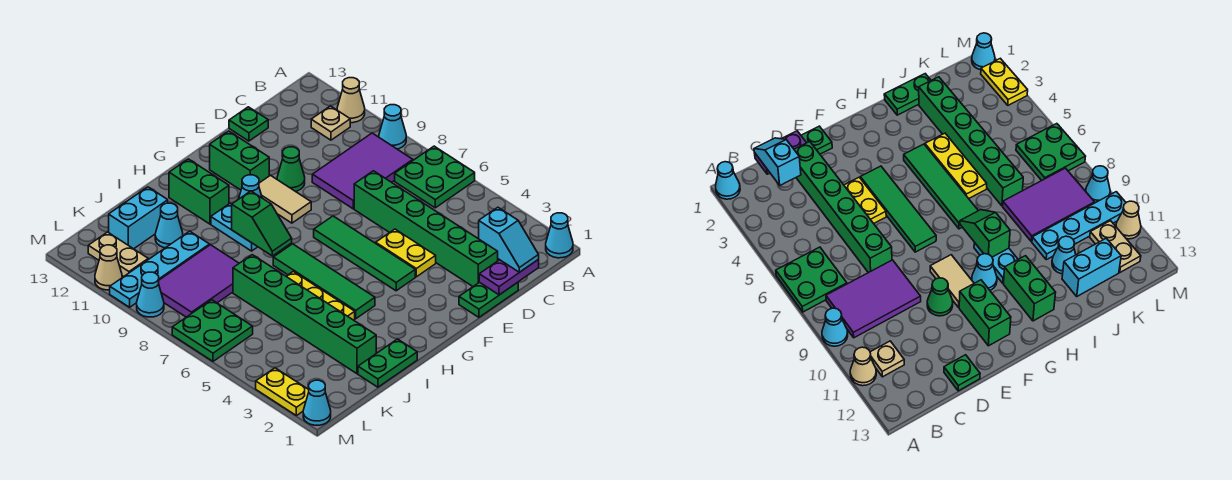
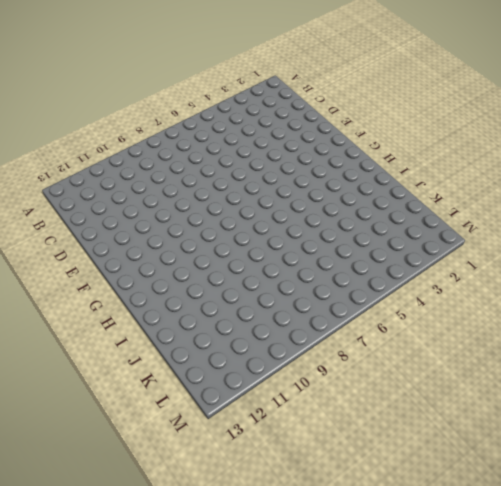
none -> cyan cone A1 level 1
none -> green plate A6:B7 level 1
none -> cyan cone A9 level 1
none -> tan cone A11 level 1

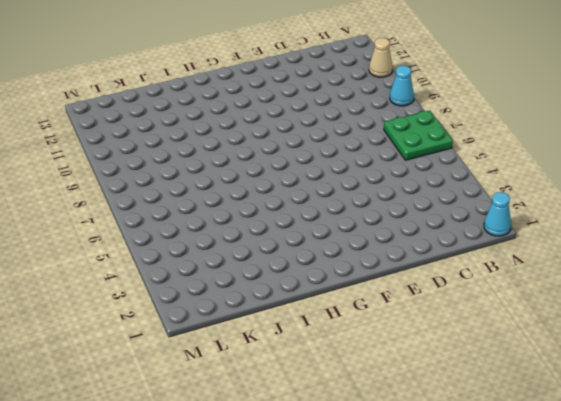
none -> purple tile B8:D9 level 1
none -> tan plate B11 level 1
none -> green plate D1:E1 level 1
none -> green brick D2:D7 level 1

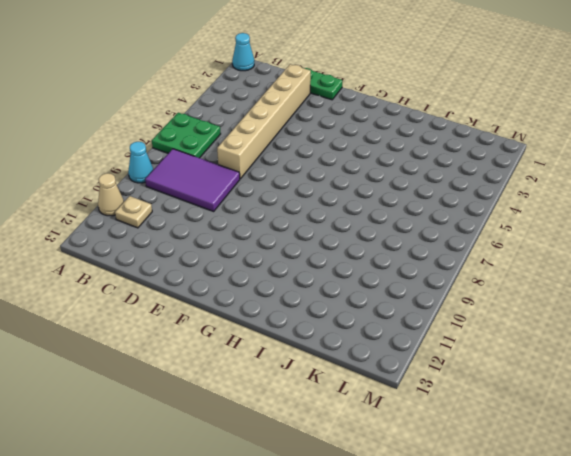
tan brick D2:D7 level 1 -> green brick D2:D7 level 1
none -> green plate D13 level 1
none -> yellow plate E4:E5 level 1
none -> green cone E10 level 1
none -> green tile F4:F7 level 1

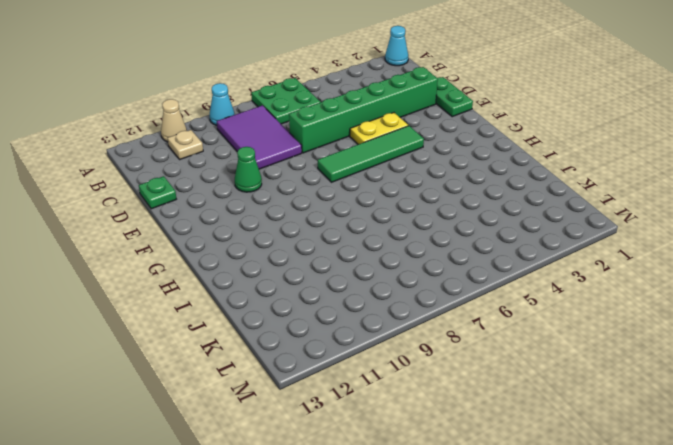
none -> tan tile F9:F10 level 1
none -> green brick F11:F12 level 1
none -> cyan cone G10 level 1
none -> green tile H4:H7 level 1

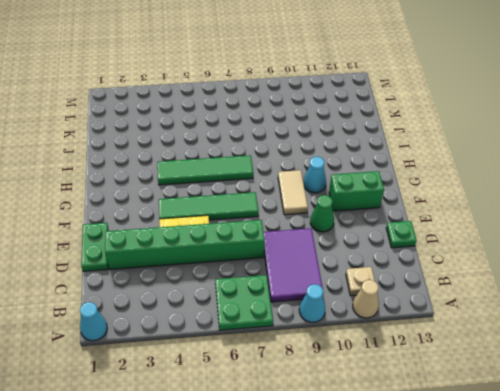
tan tile F9:G9 level 1 -> tan tile F9:F10 level 1
none -> cyan plate H9:H10 level 1
none -> green brick H11:H12 level 1
none -> green plate I1:J1 level 1
none -> yellow plate I4:I6 level 1

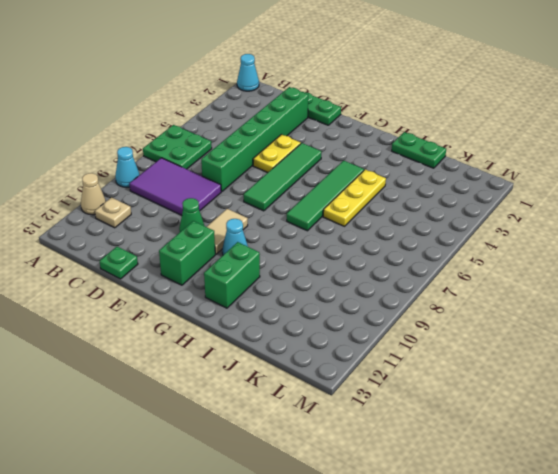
none -> cyan plate H9:H10 level 1
none -> green brick J2:J7 level 1
none -> purple tile J8:L9 level 1
none -> cyan plate J10:M10 level 1

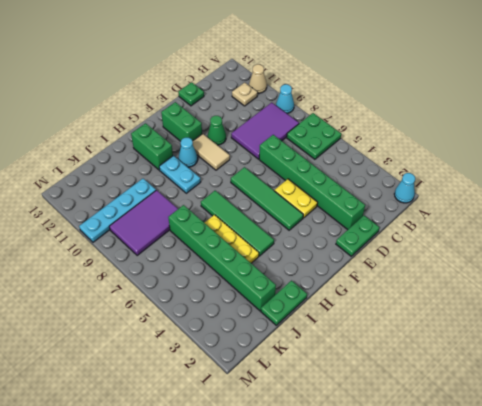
none -> cyan cone J11 level 1
none -> cyan brick J12:K12 level 1
none -> green plate L6:M7 level 1
none -> tan plate L11:L12 level 1

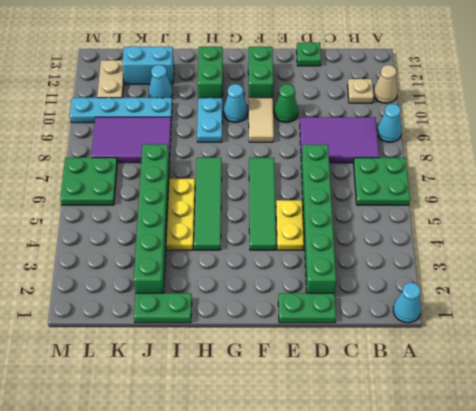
none -> cyan cone M1 level 1
none -> yellow plate M2:M3 level 1
none -> cyan cone M9 level 1
none -> tan cone M11 level 1

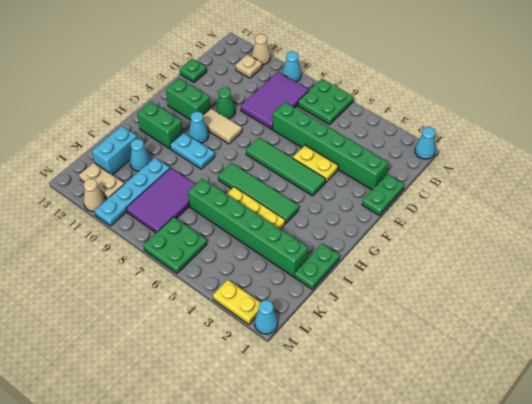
none -> cyan cone M9 level 1
none -> purple plate C1:D1 level 2
none -> green slope H8:H9 level 2 top 9
none -> cyan slope C1:C2 level 3 top 2

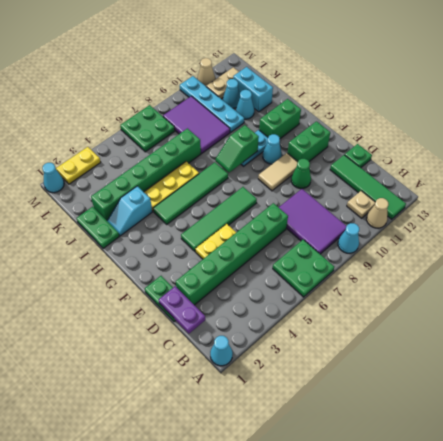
green tile A12:D12 level 1 -> none
cyan slope I2:I3 level 1 top 3 -> cyan slope C1:C2 level 3 top 2
cyan cone K11 level 1 -> cyan cone M9 level 1

